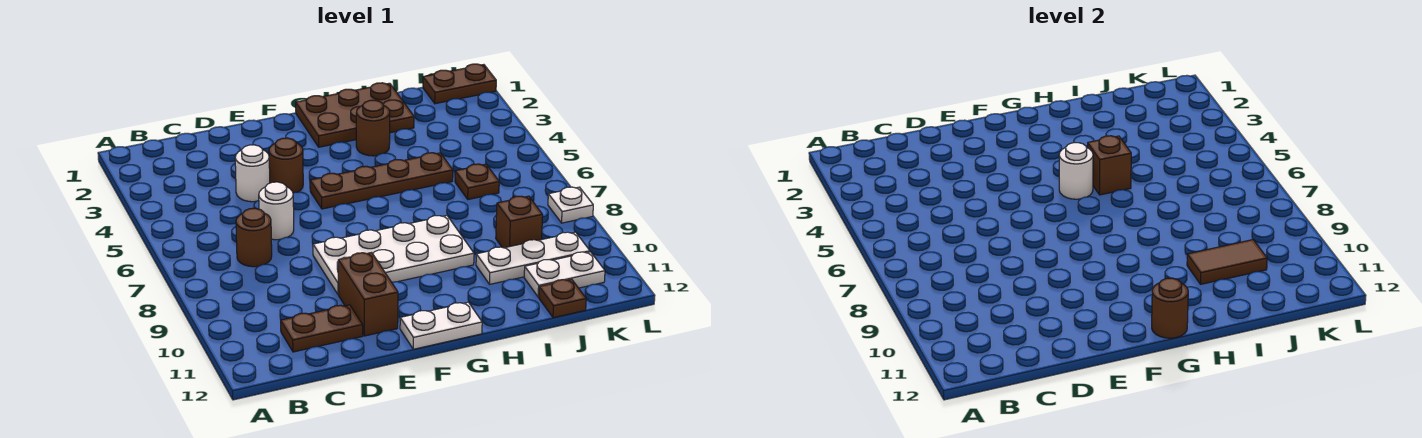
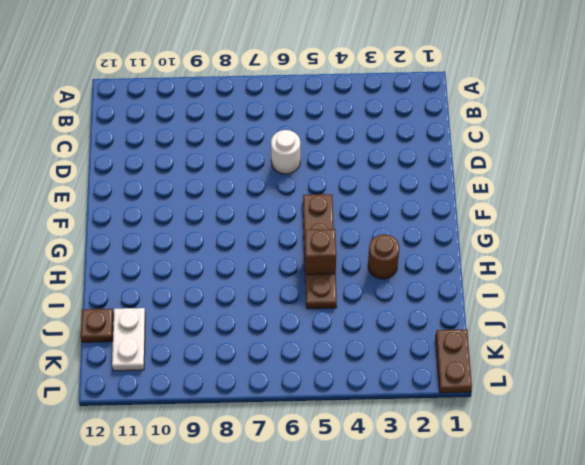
none -> brown round brick C7 level 1
none -> brown plate C11:D11 level 1
none -> white round brick D4 level 1

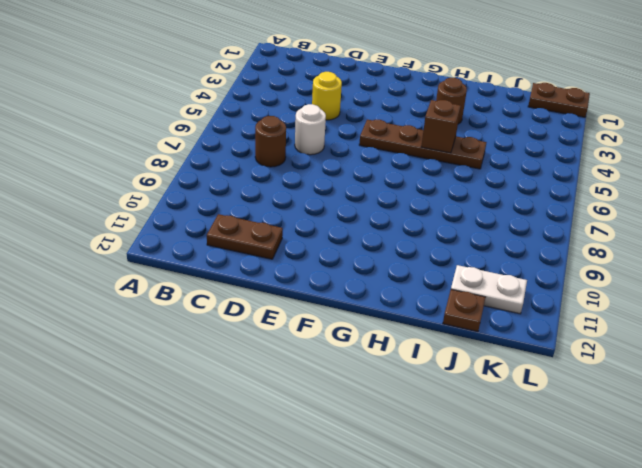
yellow round brick D4 level 1 -> white round brick D4 level 1
none -> brown round brick E4 level 1
none -> white plate E8:H9 level 1
none -> brown brick E10:E11 level 1

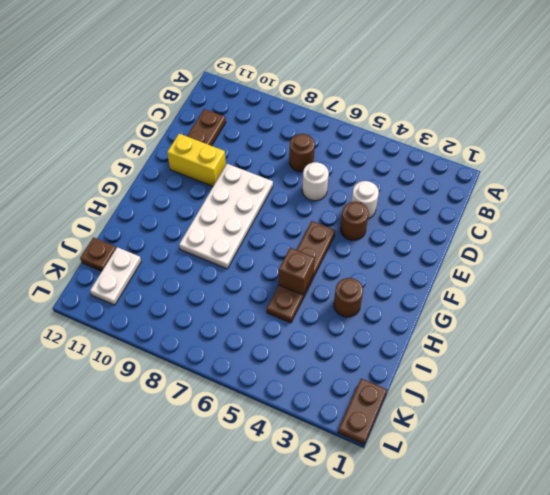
yellow brick E10:E11 level 1 -> brown brick E10:E11 level 1
none -> white plate F12:G12 level 1
none -> brown plate G1:I2 level 1
none -> white plate I10:K10 level 1

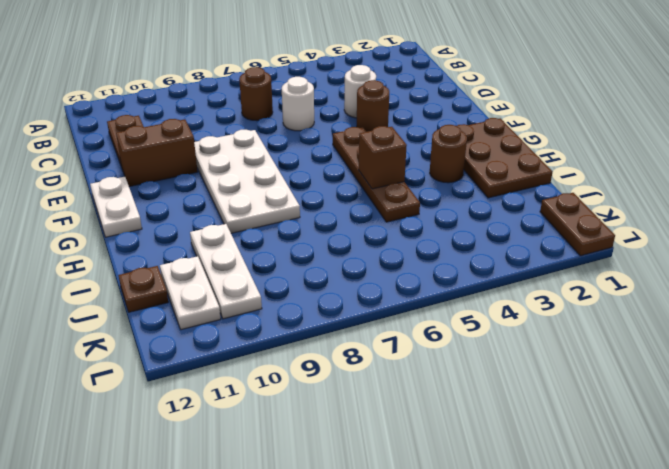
none -> brown plate J6 level 1
none -> brown brick J9 level 1
none -> white plate L8 level 1

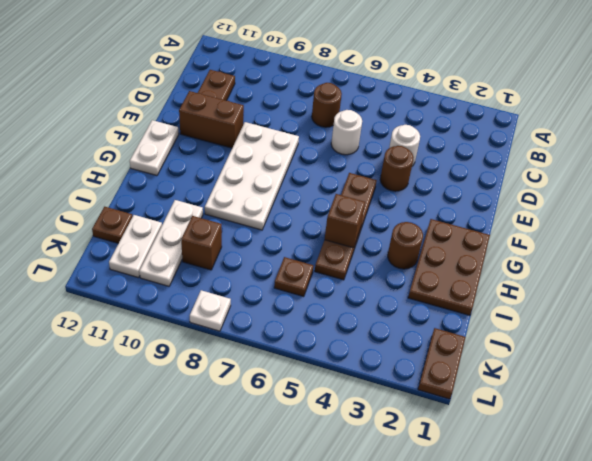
none -> white round brick G5 level 2
none -> brown round brick G12 level 2
none -> brown tile I10:J10 level 2

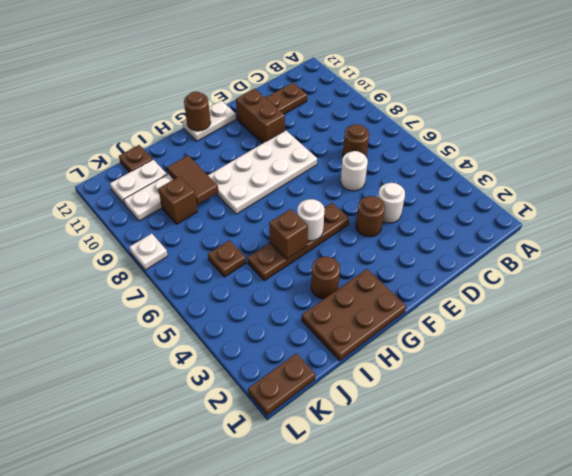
brown tile I9:I10 level 2 -> brown tile I10:J10 level 2

